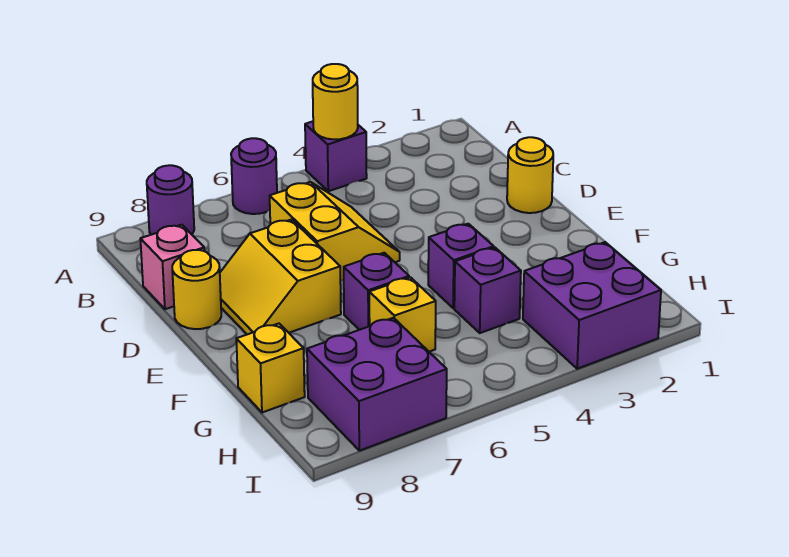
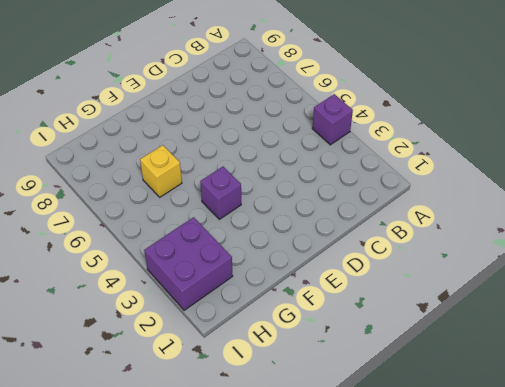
none -> purple round brick A6 level 1
none -> purple round brick A8 level 1
none -> yellow slope C5:D6 level 1 top 6

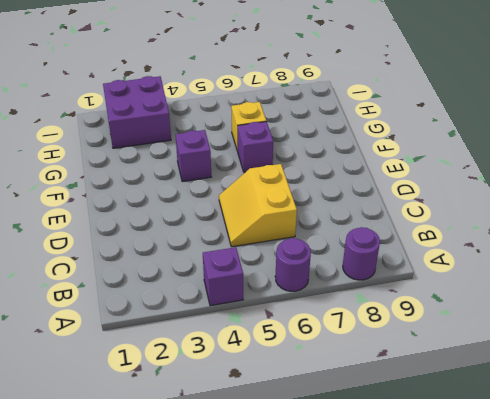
none -> pink brick C9 level 1
none -> yellow round brick D1 level 1
none -> yellow slope D7:E8 level 1 top 7

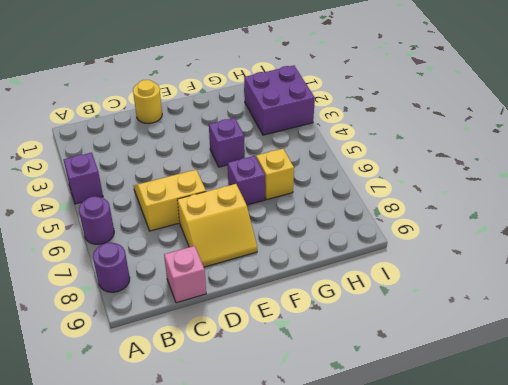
none -> yellow round brick D9 level 1
none -> purple brick G4 level 1
none -> yellow brick G9 level 1

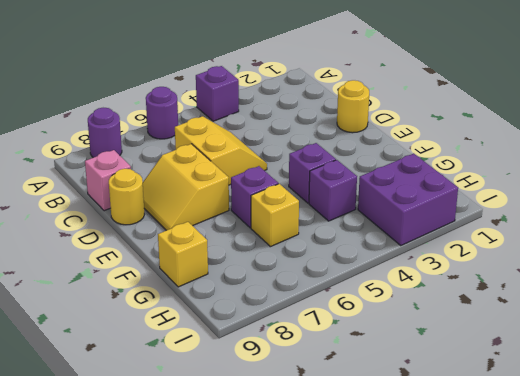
none -> purple brick H7:I8 level 1
none -> yellow round brick A4 level 2

